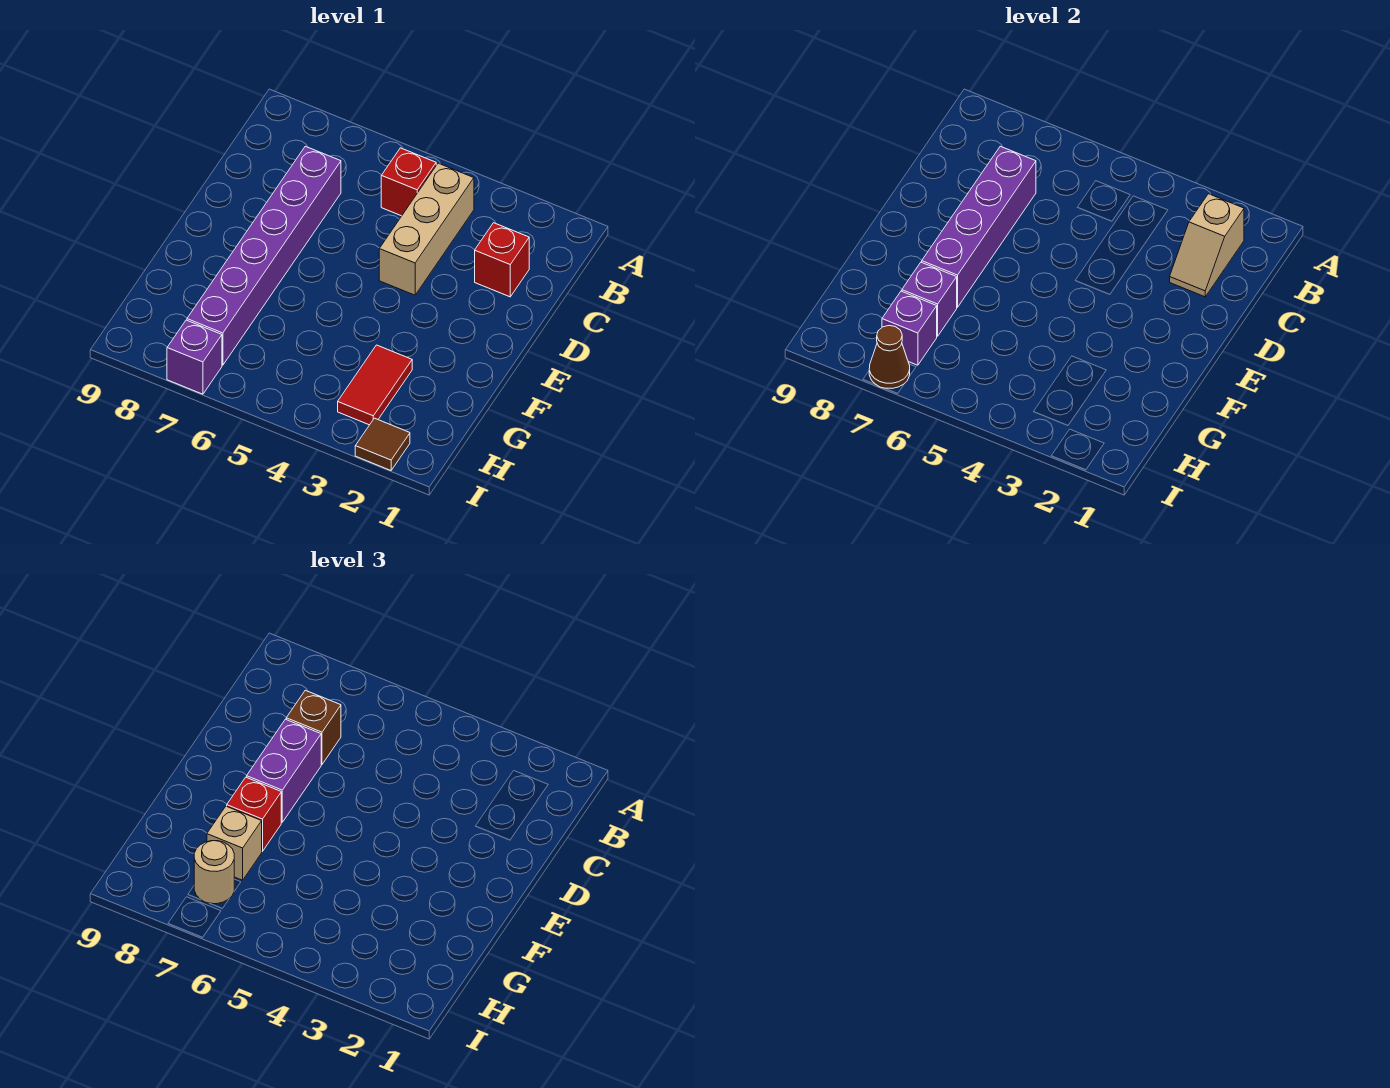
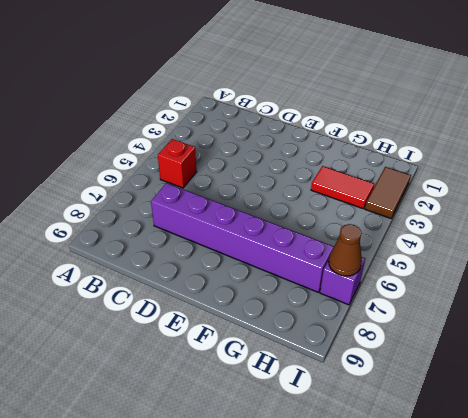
brown tile I2:I3 level 1 -> brown tile I2 level 1
none -> tan brick B4:D4 level 1
none -> red brick C2 level 1
none -> tan slope B2:C2 level 2 top B

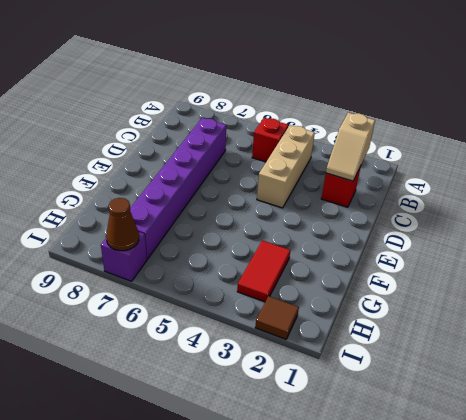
none -> purple brick C7:F7 level 2
none -> purple brick G7 level 2
none -> purple brick H7 level 2

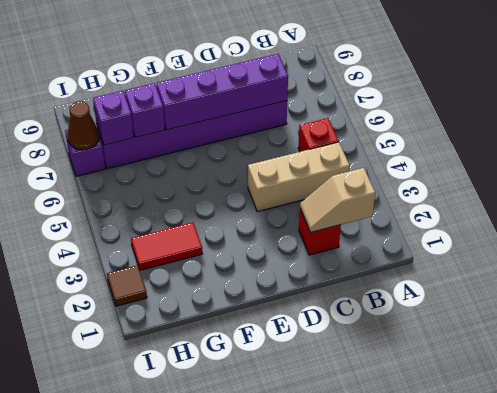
none -> brown brick C7 level 3
none -> purple brick D7:E7 level 3
none -> red brick F7 level 3

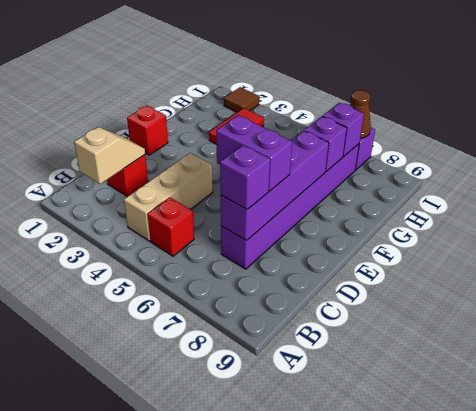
purple brick C7 level 3 -> brown brick C7 level 3
purple brick D6:D7 level 3 -> purple brick D7:E7 level 3
red brick E1 level 1 -> red brick F7 level 3
none -> tan brick G7 level 3
none -> tan round brick H7 level 3

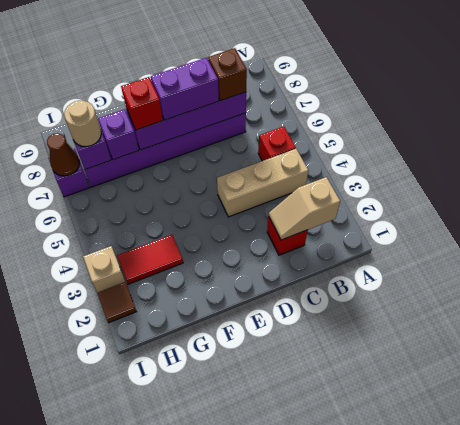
tan brick I3 level 1 -> tan brick G7 level 3

